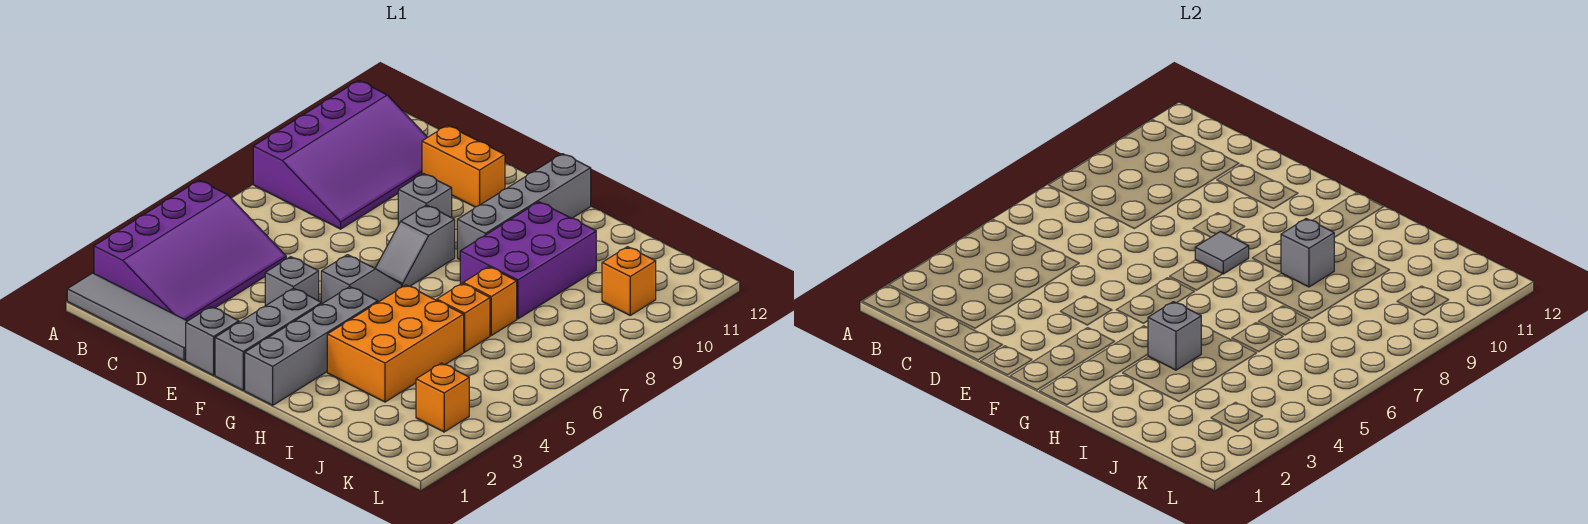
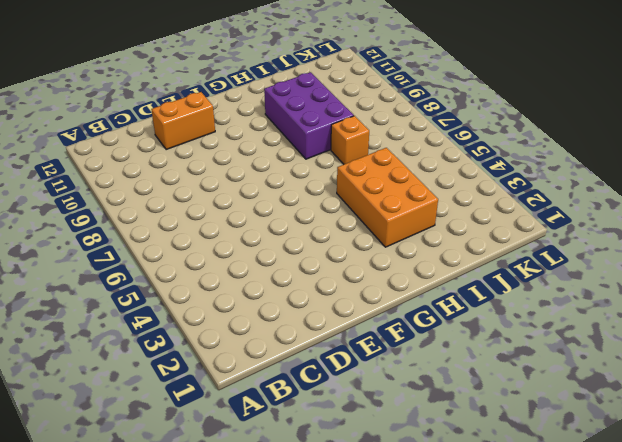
none -> grey tile A1:D1 level 1
none -> purple slope A2:C5 level 1 top A
none -> purple slope A8:C11 level 1 top A

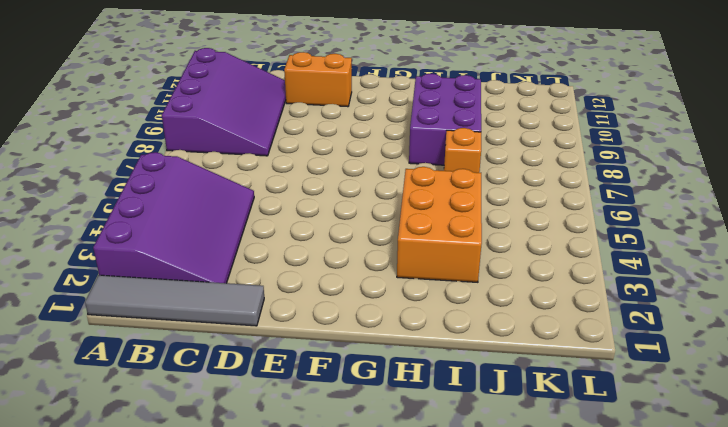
none -> grey brick E1 level 1
none -> grey brick E4 level 1
none -> grey brick E9 level 1

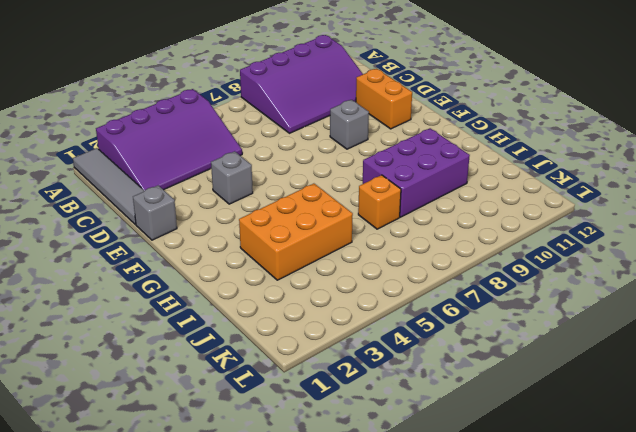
none -> grey brick F1:F3 level 1
none -> grey slope F5:F6 level 1 top 5
none -> grey slope F7:F8 level 1 top 8

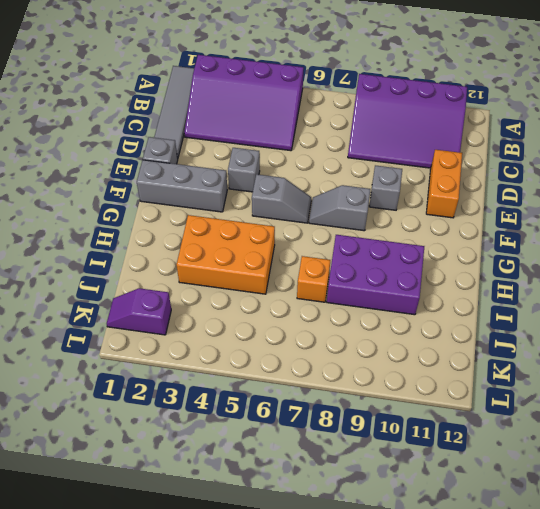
purple slope K1:K2 level 1 top 2 -> none
none -> grey brick G1:G4 level 1
none -> grey brick G9:G12 level 1
none -> orange brick I6 level 1

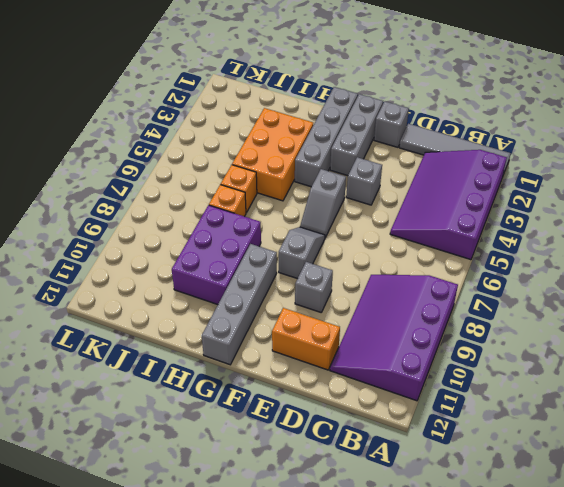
none -> orange brick K3 level 1
none -> orange brick K10 level 1
none -> grey tile F8 level 2

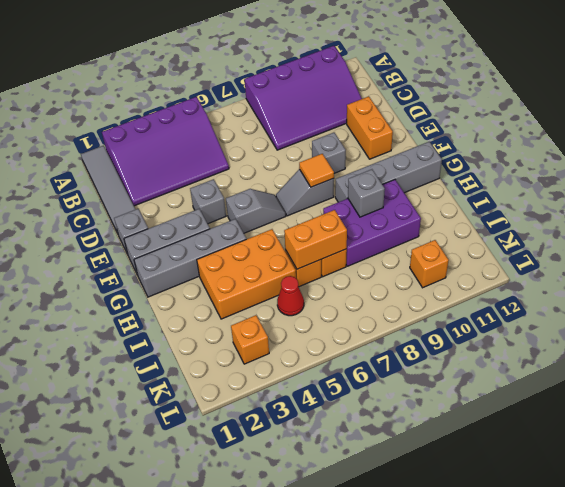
orange tile F8 level 2 -> grey tile F8 level 2
orange brick I6:I7 level 2 -> none
red cone J5 level 1 -> none
none -> grey brick H4 level 2

